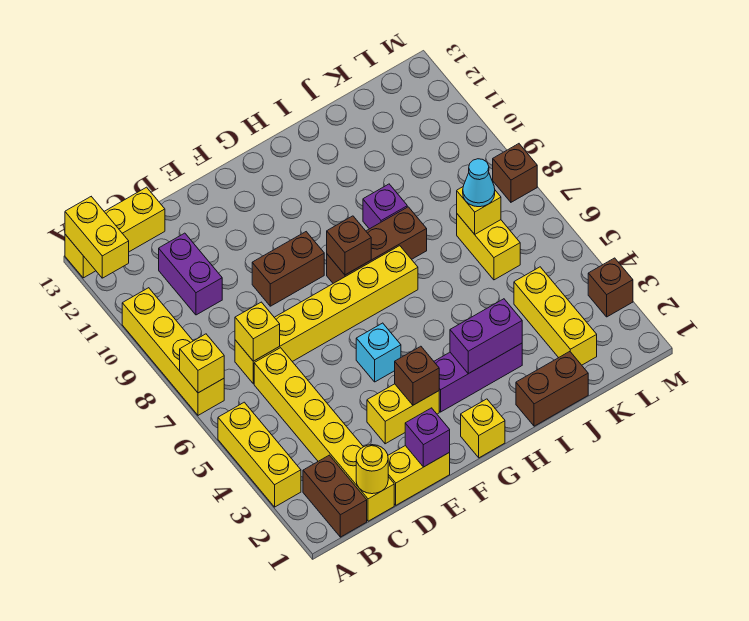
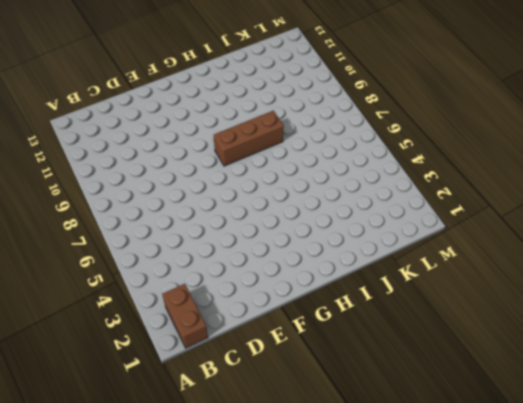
none -> yellow brick A3:A5 level 1
none -> yellow brick A7:A10 level 1
none -> yellow brick A13:C13 level 1
none -> yellow brick C1:C6 level 1

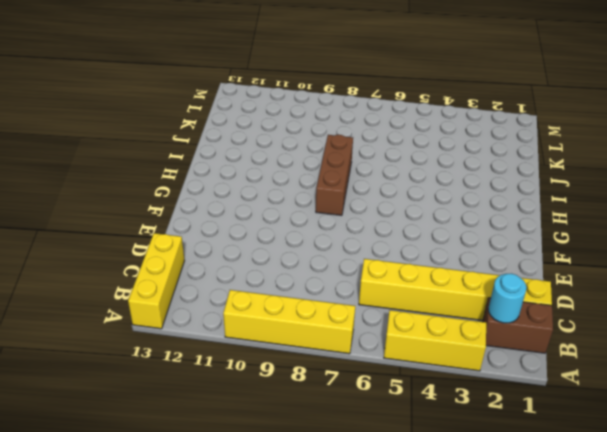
cyan round brick B2 level 2 -> none
none -> yellow brick C7:H7 level 1
none -> purple brick C10:C11 level 1
none -> yellow brick D1:E1 level 1
none -> yellow brick E3:F3 level 1

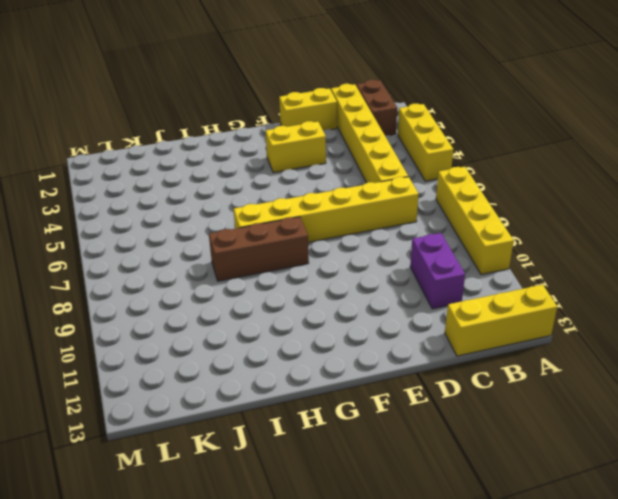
none -> brown brick E9:F9 level 1
none -> cyan brick F5 level 1
none -> yellow brick G1 level 1
none -> purple brick G3:I3 level 1

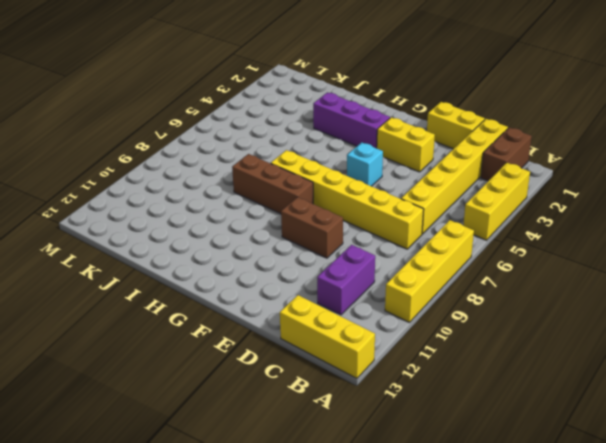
none -> yellow brick G1 level 1
none -> brown brick I1:J1 level 1
none -> purple brick I9 level 1
none -> yellow brick K2:K4 level 1

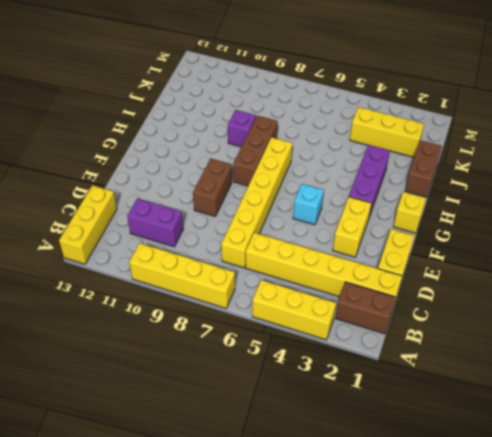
none -> yellow brick K6:K7 level 1
none -> brown brick M3 level 1
none -> brown brick M8 level 1
none -> yellow brick A7 level 2

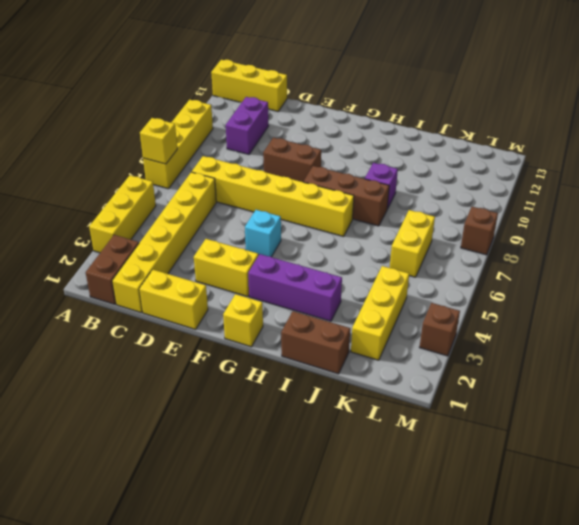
none -> yellow brick A12:A13 level 2
none -> yellow round brick C1 level 2
none -> yellow brick C7 level 2
none -> purple brick E1 level 2

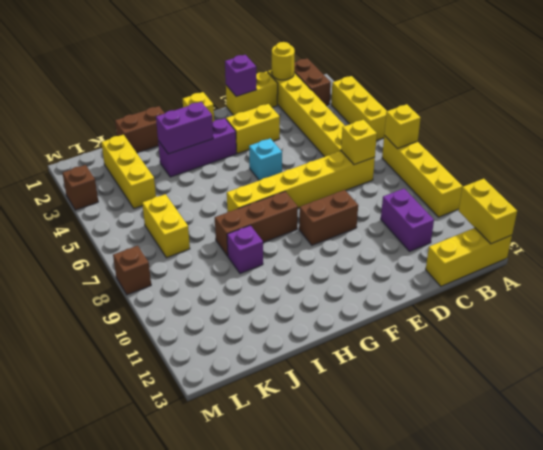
none -> brown brick F3 level 2
none -> brown brick G8 level 2
none -> yellow brick K7 level 2
none -> cyan cone K7 level 3

